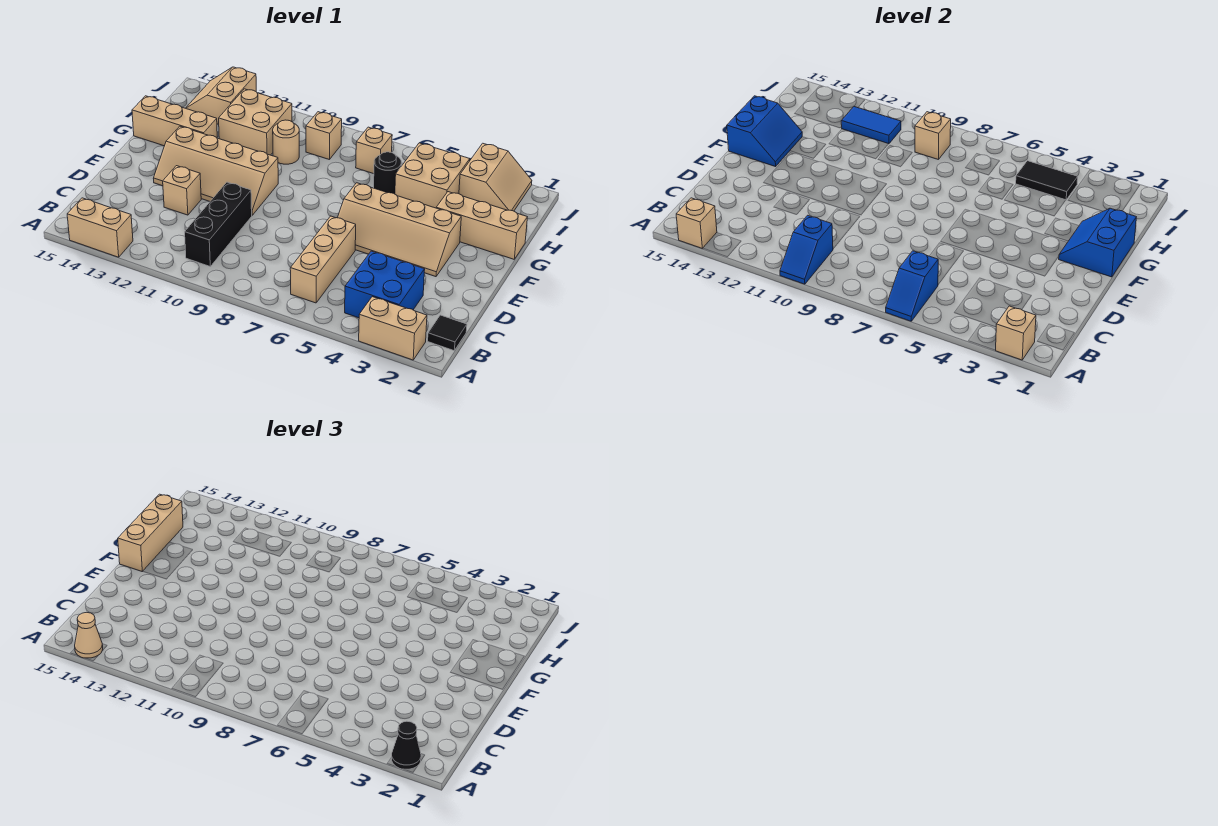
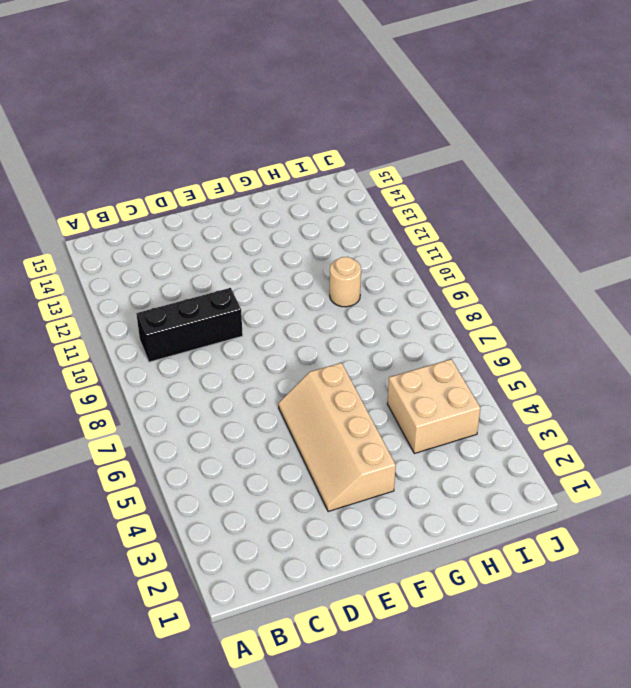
none -> tan brick A2:A3 level 1
none -> tan brick A13:A14 level 1
none -> black tile B1 level 1
none -> blue brick B3:C4 level 1

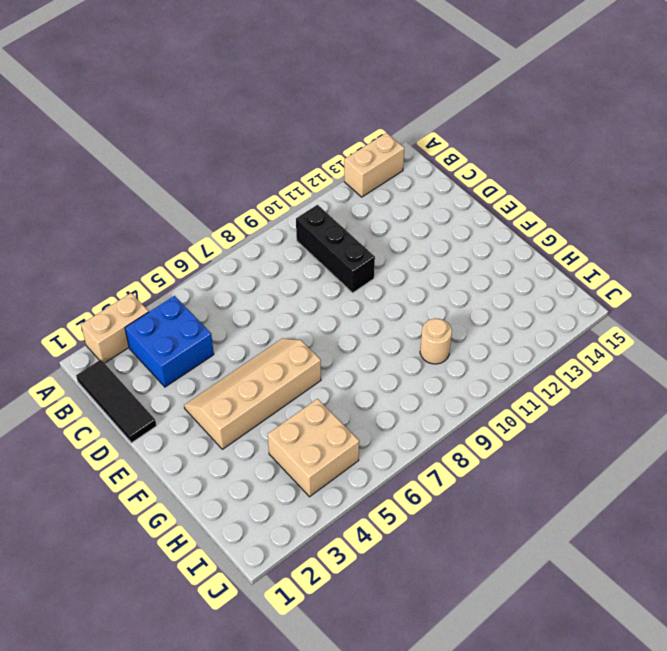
black tile B1:D1 level 1 -> black tile B1 level 1
none -> tan brick B6:D6 level 1
none -> tan brick D12 level 1
none -> tan slope E10:F13 level 1 top F
none -> tan brick G1:G3 level 1

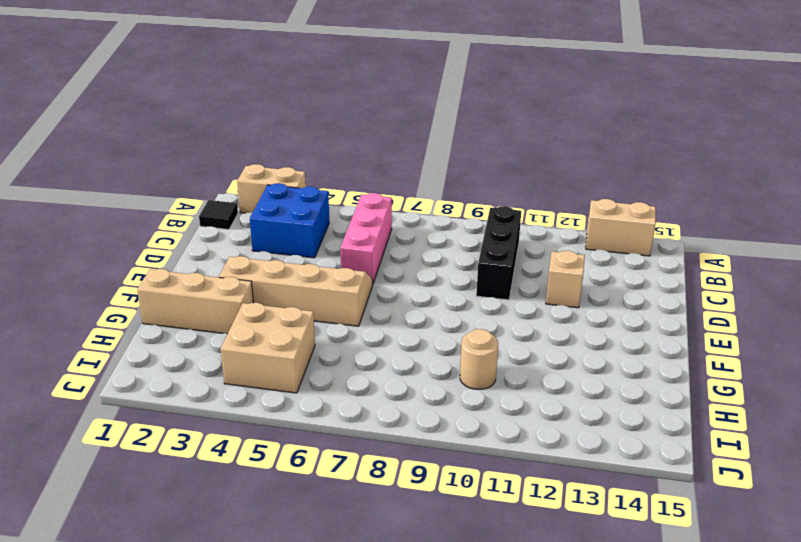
pink brick B6:D6 level 1 -> tan brick B6:D6 level 1
none -> tan slope E10:F13 level 1 top F
none -> tan brick G13:G15 level 1
none -> black round brick H6 level 1
none -> tan brick H11:I12 level 1

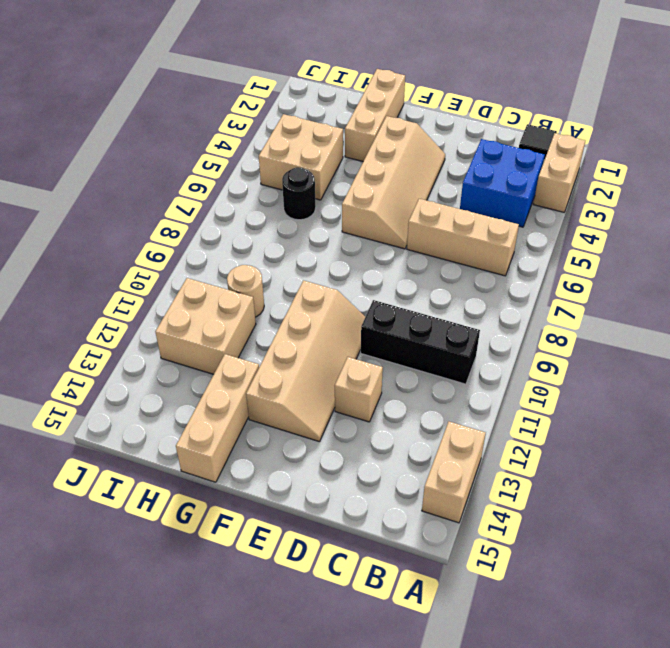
none -> tan slope I2:J3 level 1 top 3
none -> tan brick I7 level 1
none -> tan brick I9 level 1
none -> tan slope I13:J14 level 1 top 13

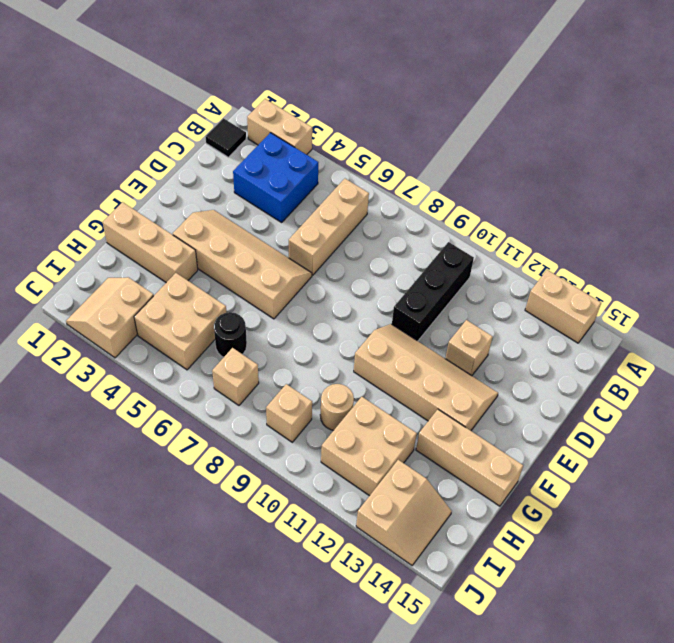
none -> tan brick A2 level 2
none -> blue slope A6:B6 level 2 top B
none -> blue slope A10:B10 level 2 top B
none -> tan brick A14 level 2

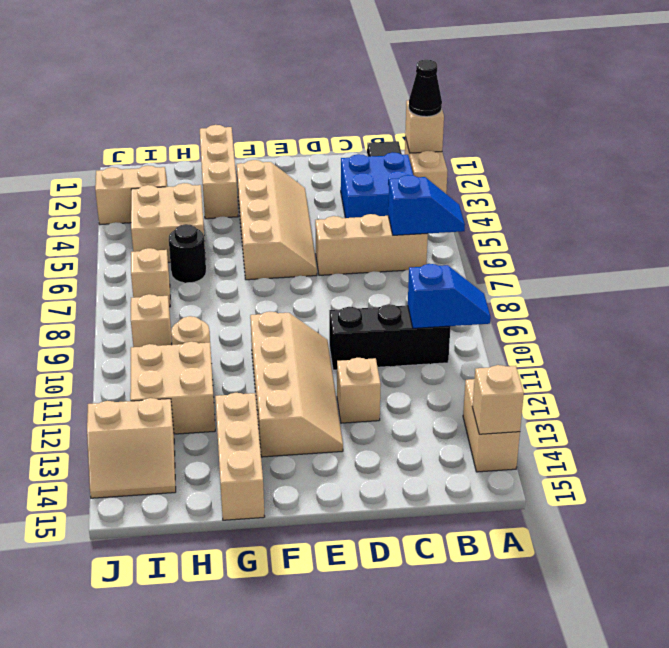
none -> blue slope F1:G2 level 2 top 1
none -> blue slope F14:G15 level 2 top 15
none -> black tile I4:I5 level 2
none -> tan brick I9 level 2

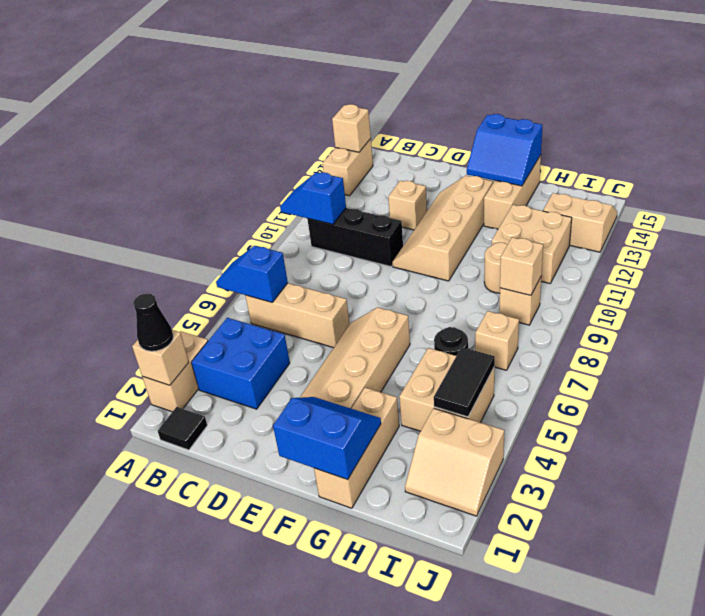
none -> blue tile I11:I12 level 2
none -> tan cone A14 level 3
none -> tan brick F15:H15 level 3

